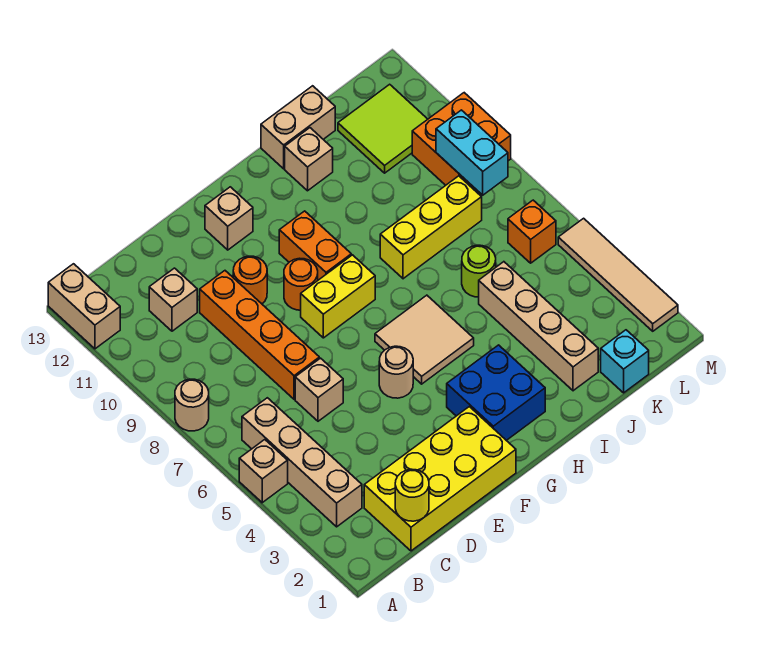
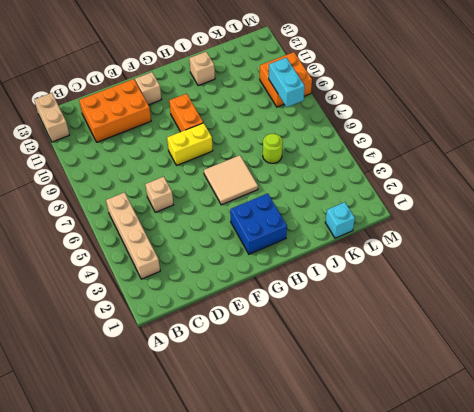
orange brick C11:E12 level 1 -> tan brick C11 level 1
none -> tan brick A5 level 1
none -> tan round brick A8 level 1
none -> yellow brick C1:F2 level 1

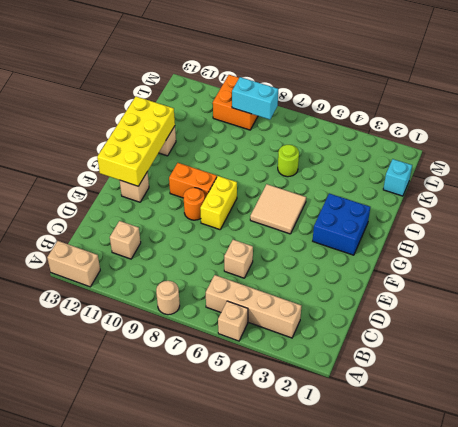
yellow brick F12:I13 level 2 -> yellow brick C1:F2 level 1
none -> orange brick D7:D10 level 1
none -> orange round brick E10 level 1
none -> tan round brick F5 level 1

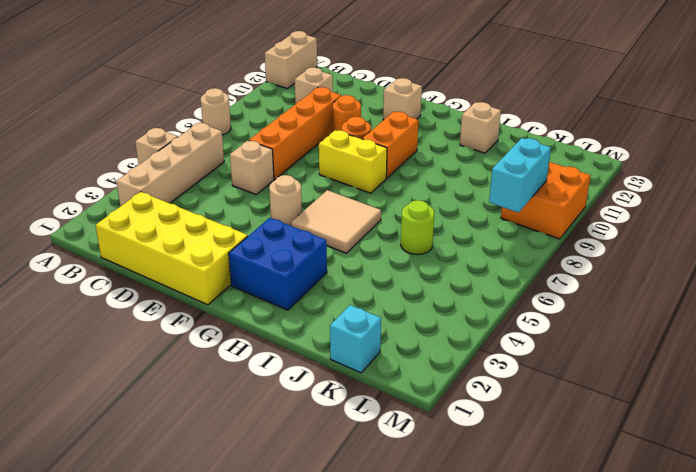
none -> yellow brick I8:K8 level 1
none -> tan brick I13:J13 level 1
none -> tan brick J2:J5 level 1

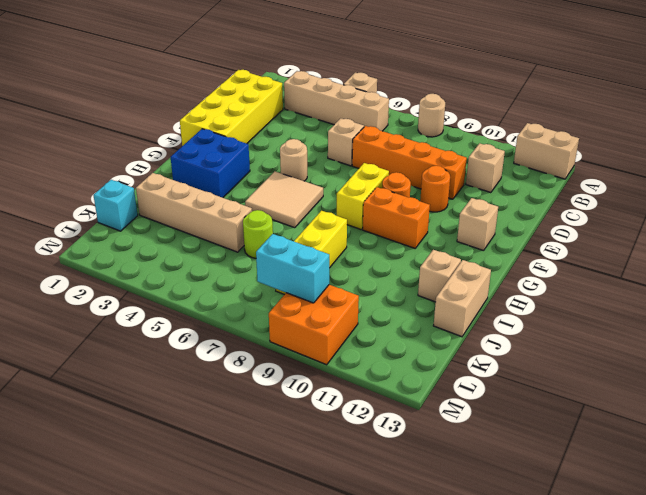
none -> lime tile K11:L12 level 1
none -> orange brick L6 level 1
none -> tan tile M2:M5 level 1

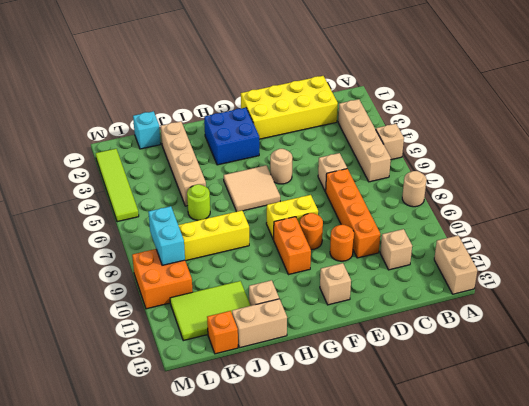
lime tile J11:L12 level 1 -> lime tile K11:L12 level 1
orange brick K13 level 1 -> orange brick L6 level 1
lime tile M2:M5 level 1 -> tan tile M2:M5 level 1
none -> yellow round brick C1 level 2

